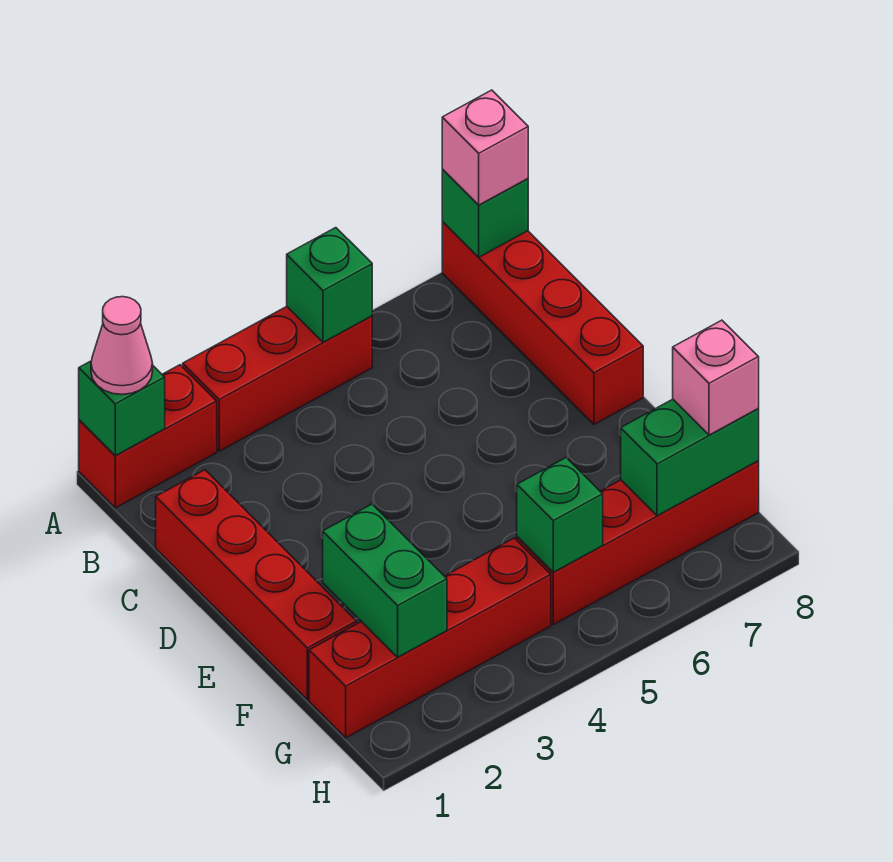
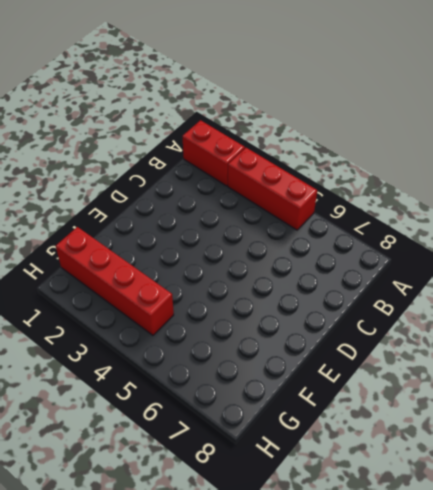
none -> red brick A8:D8 level 1
none -> red brick C1:F1 level 1
none -> red brick G5:G8 level 1

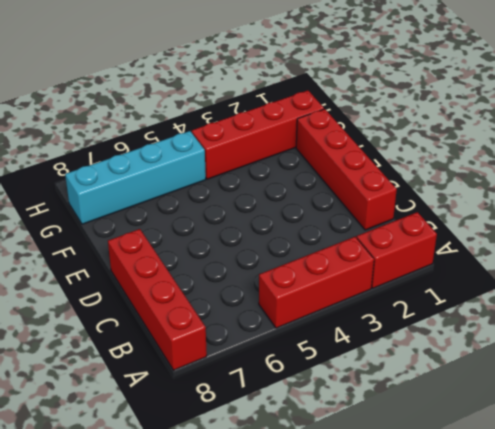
cyan brick G5:G8 level 1 -> red brick G5:G8 level 1
none -> green brick A1 level 2
none -> green brick A5 level 2
none -> green brick A8 level 2

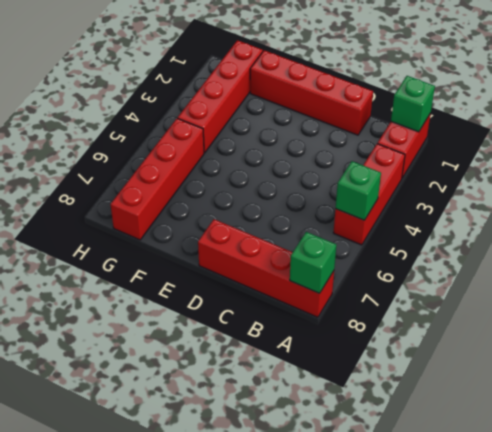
none -> green brick F2:G2 level 2
none -> green brick G5 level 2
none -> green brick G7:G8 level 2

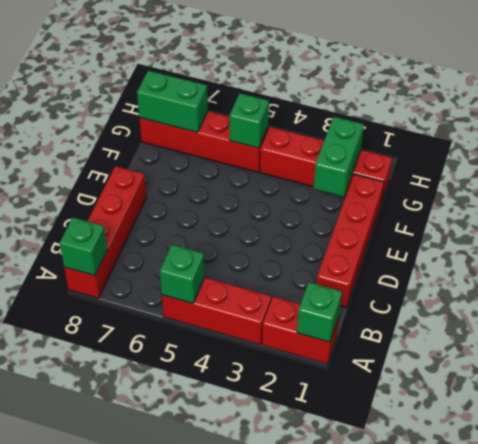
none -> pink cone A1 level 3
none -> pink brick A8 level 3
none -> pink brick G8 level 3

